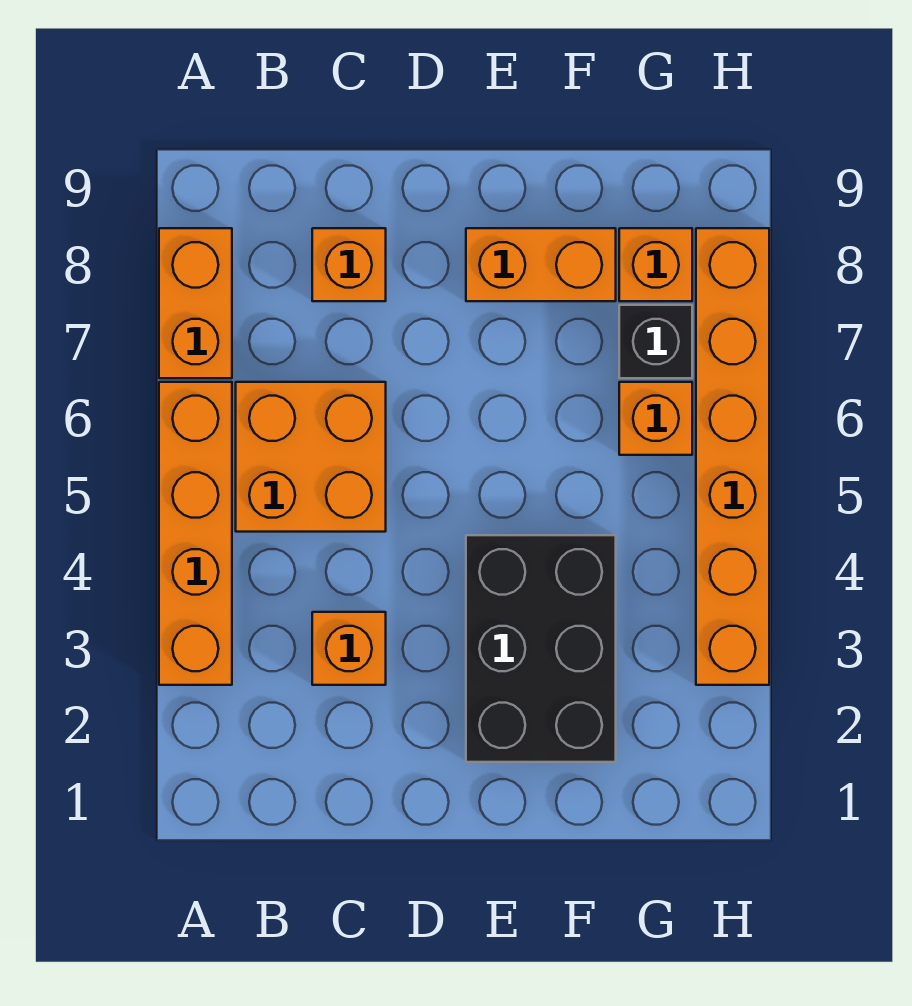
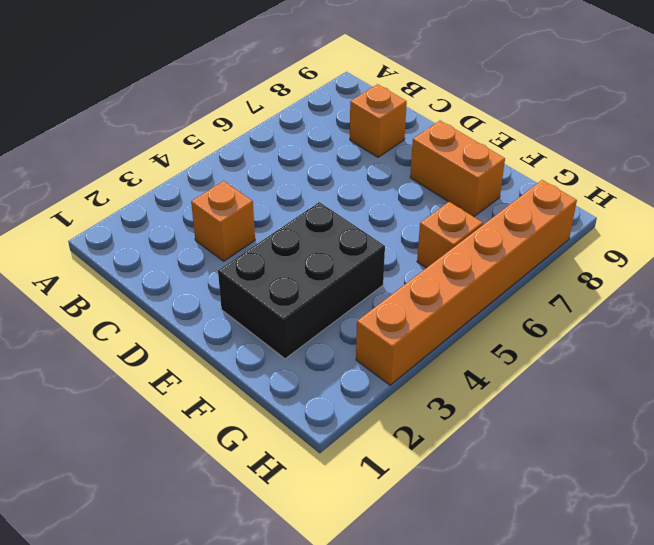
none -> orange brick A3:A6 level 1
none -> orange brick A7:A8 level 1

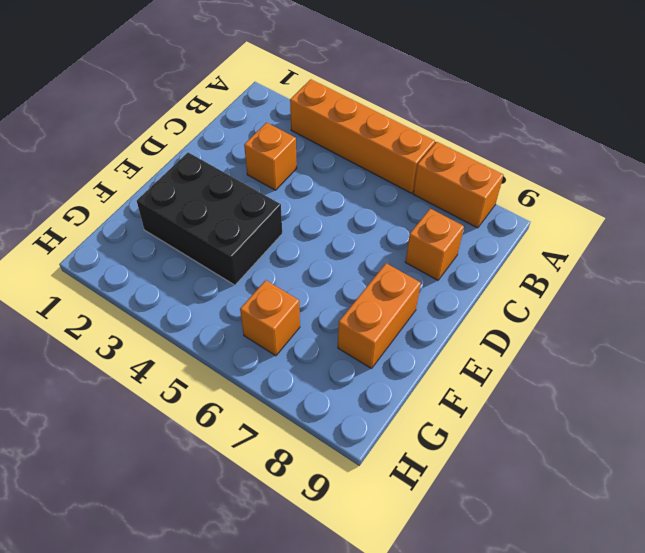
none -> orange brick B5:C6 level 1
none -> black brick G7 level 1

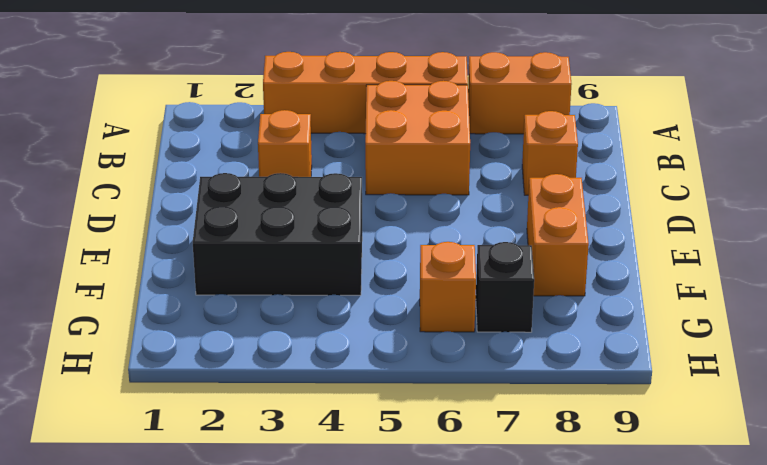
none -> orange brick G8 level 1
none -> orange brick H3:H8 level 1

